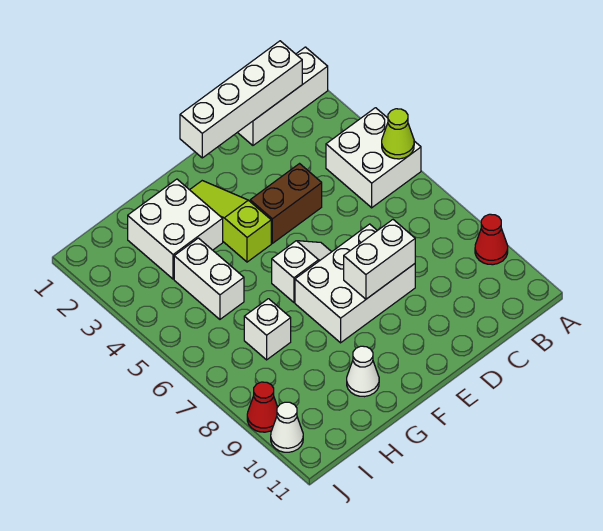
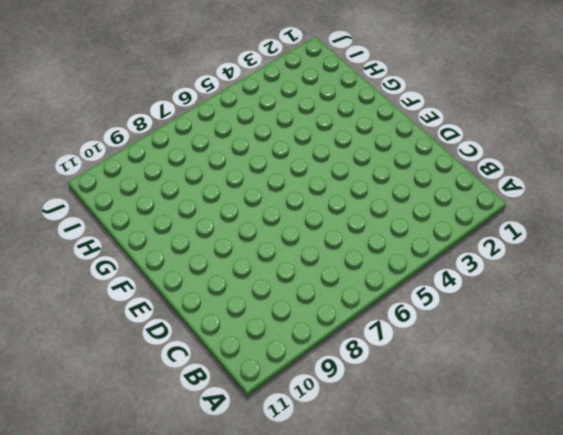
none -> white brick A1:C1 level 1
none -> white brick A4:B5 level 1
none -> red cone A9 level 1

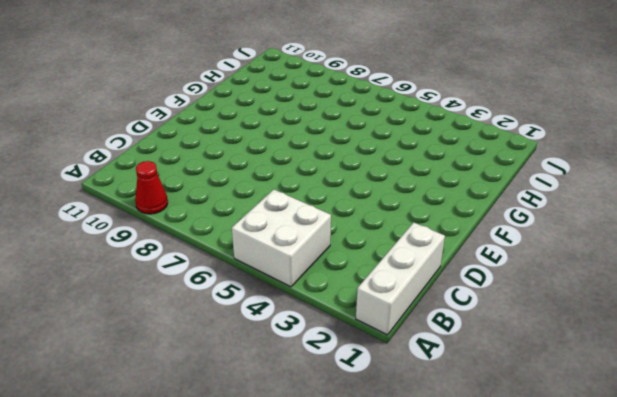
none -> brown brick D4:E4 level 1
none -> white brick D7:F8 level 1
none -> white slope E6:F6 level 1 top F

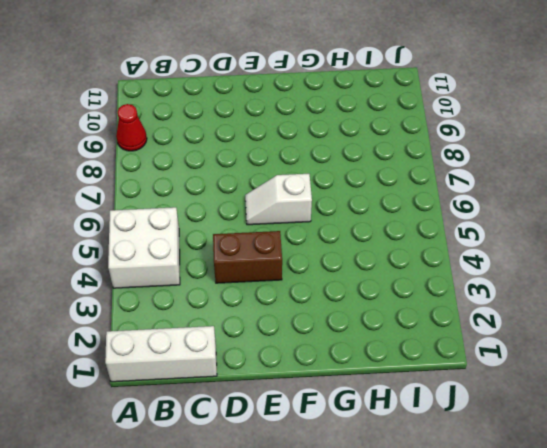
none -> white brick D7:F8 level 1
none -> lime slope F2:F4 level 1 top 4
none -> white brick G2:H3 level 1

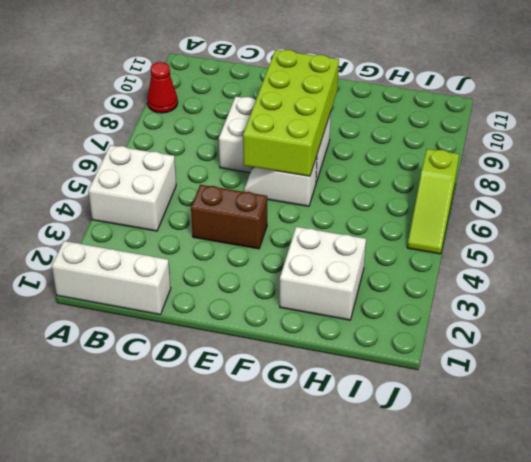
lime brick E6:F9 level 2 -> white brick D8:E8 level 2
lime slope J5:J7 level 1 top 7 -> lime slope F2:F4 level 1 top 4
none -> white cone G10 level 1
none -> white brick H4:H5 level 1
none -> white brick H7 level 1

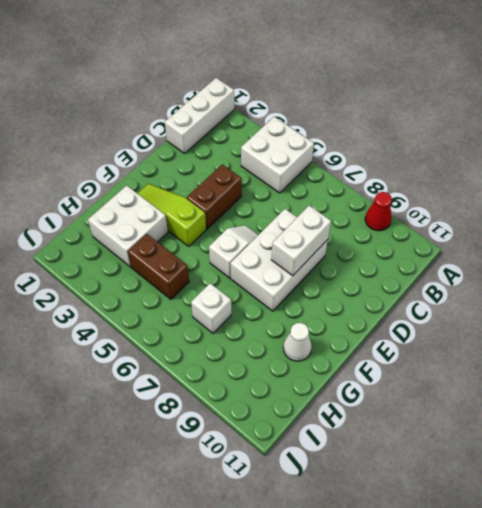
brown brick H4:H5 level 1 -> white brick H4:H5 level 1
none -> red cone J9 level 1
none -> white cone J10 level 1
none -> lime cone A5 level 2

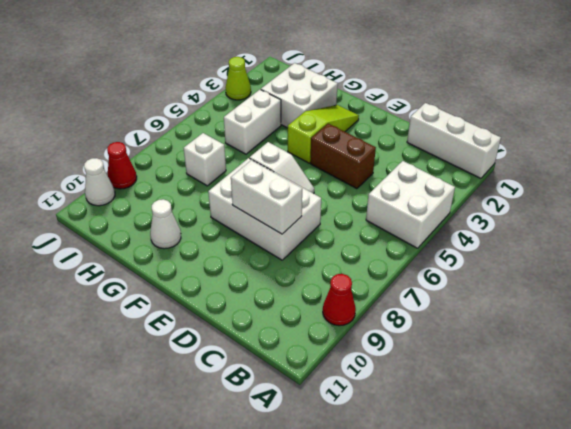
lime cone J3 level 1 -> lime cone A5 level 2
none -> white brick B1:E1 level 2

